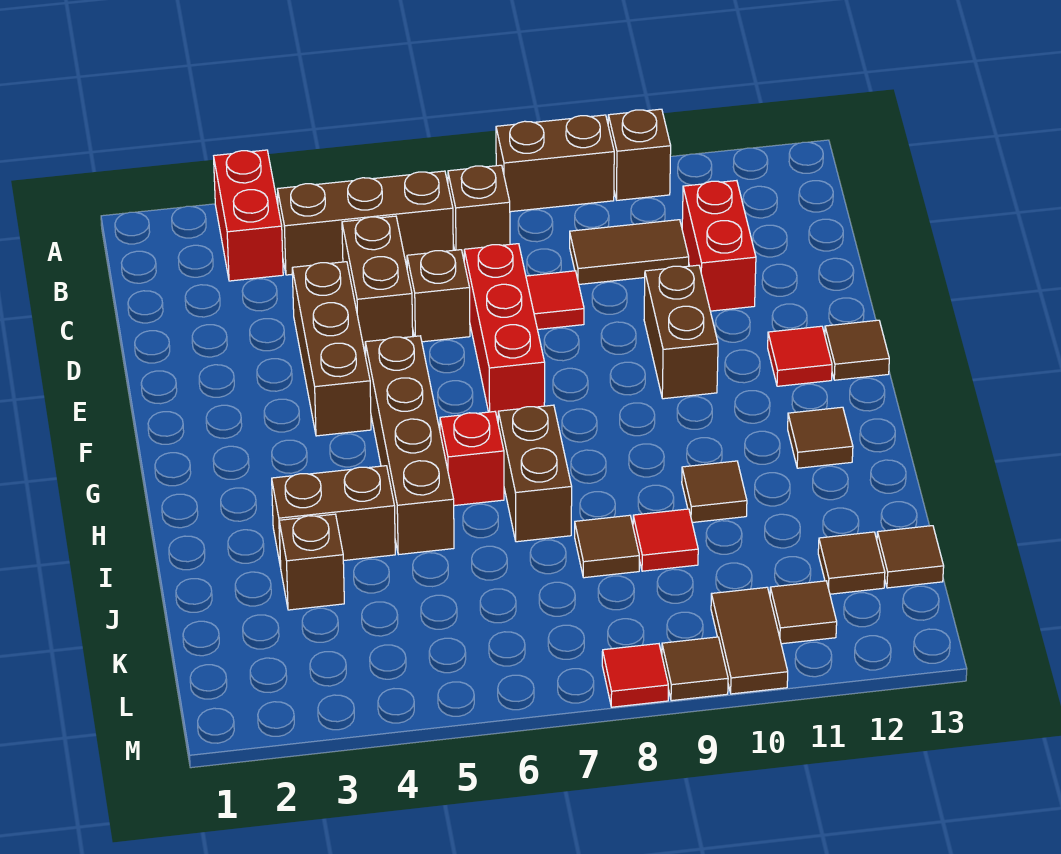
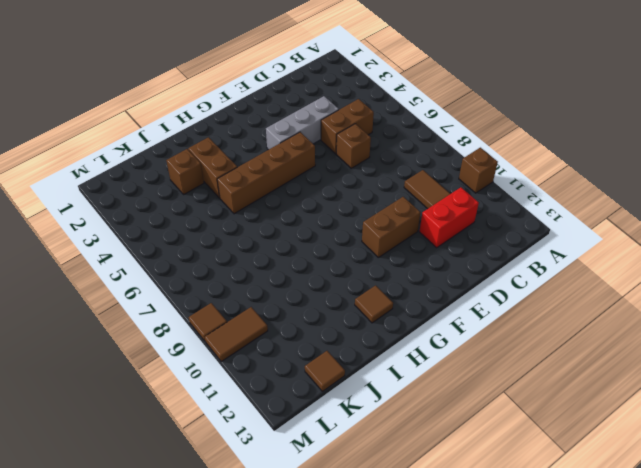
grey brick D4:F4 level 1 -> brown brick D4:F4 level 1
none -> red brick A3:B3 level 1
none -> brown brick A8:A9 level 1
none -> brown brick B4:B6 level 1
none -> brown brick B7 level 1

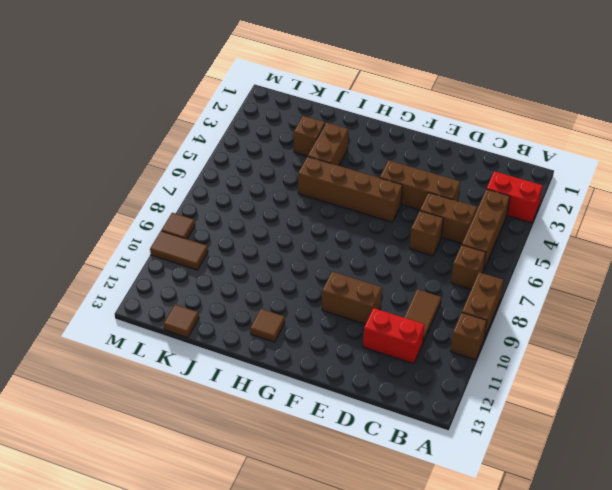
none -> red brick D7:F7 level 1
none -> red tile D8 level 1
none -> red tile F12 level 1
none -> brown tile F13 level 1

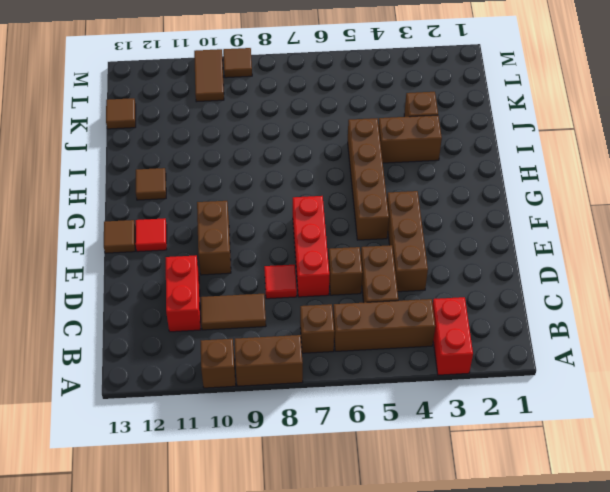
none -> red brick H6 level 1
none -> brown brick H7:I7 level 1
none -> brown tile I10 level 1
none -> brown tile J8 level 1

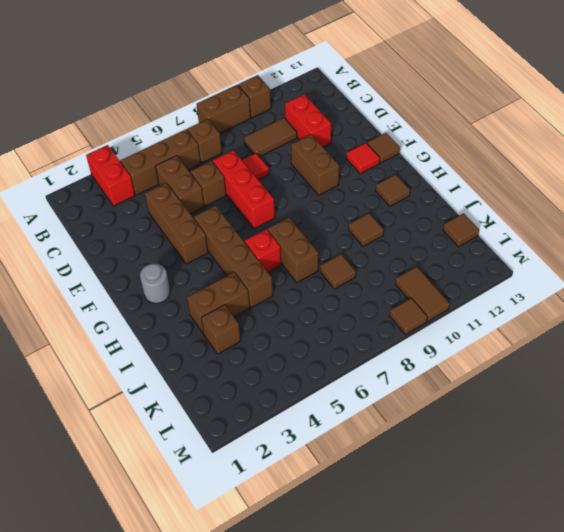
grey round brick G2 level 1 -> none
none -> red tile J9 level 1
none -> brown tile K12 level 1
none -> brown tile L11 level 1
none -> red tile M8 level 1

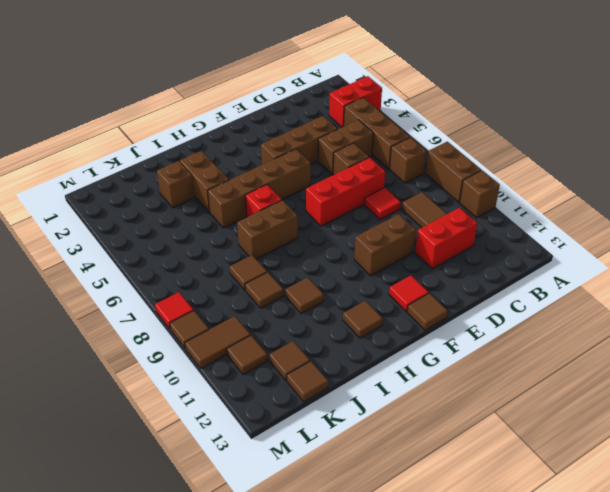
brown tile J9 level 1 -> red tile J9 level 1

